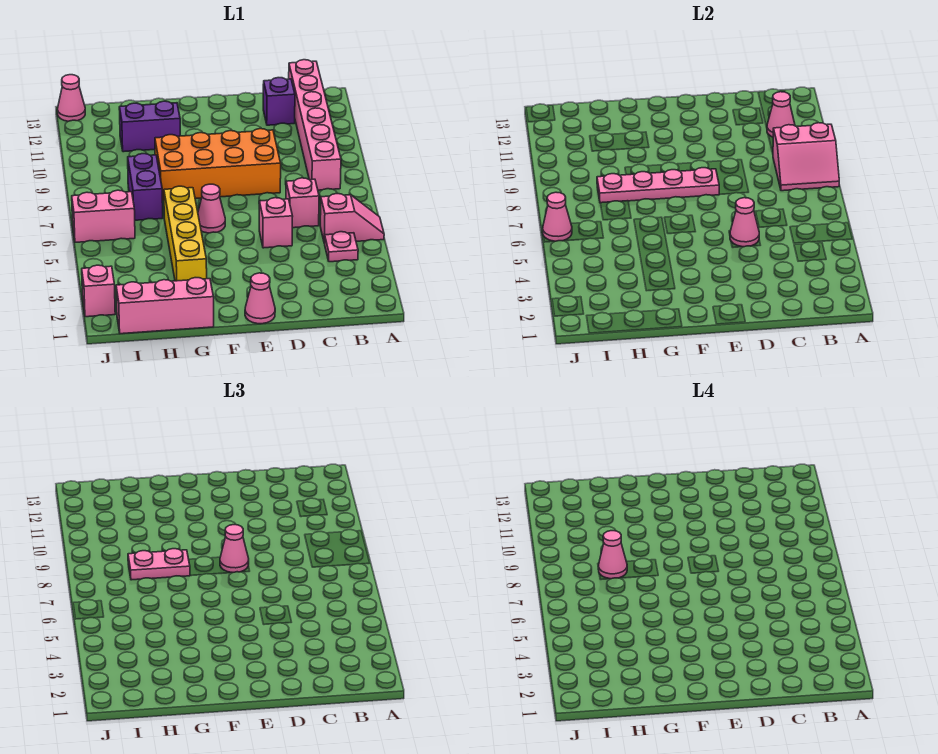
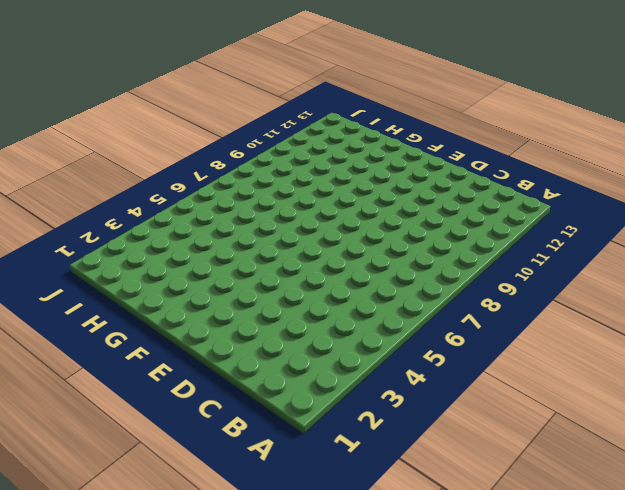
none -> pink slope A5:B5 level 1 top B
none -> pink plate B4 level 1
none -> pink brick B8:B13 level 1

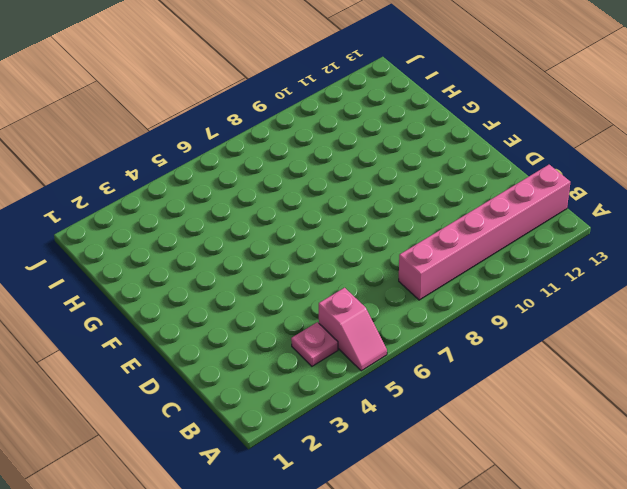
none -> pink brick C6 level 1
none -> purple brick C12 level 1
none -> pink brick D5 level 1

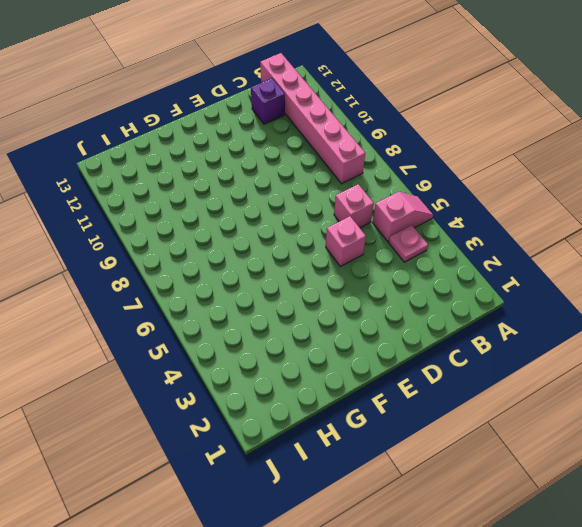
none -> orange brick D8:G9 level 1
none -> pink cone E1 level 1
none -> pink cone F6 level 1

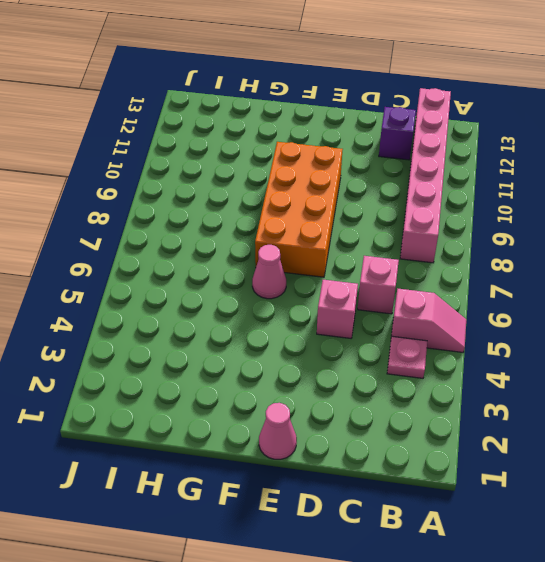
orange brick E7:F10 level 1 -> orange brick D8:G9 level 1
none -> pink brick G1:I1 level 1
none -> yellow brick G3:G6 level 1
none -> purple brick G11:H11 level 1

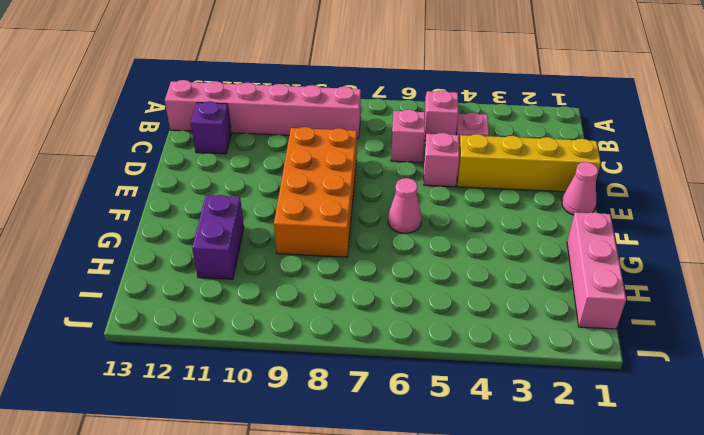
yellow brick D1:D4 level 1 -> yellow brick G3:G6 level 1
none -> purple brick H7:H8 level 1
none -> pink brick I6:J6 level 1
none -> pink brick J2 level 1

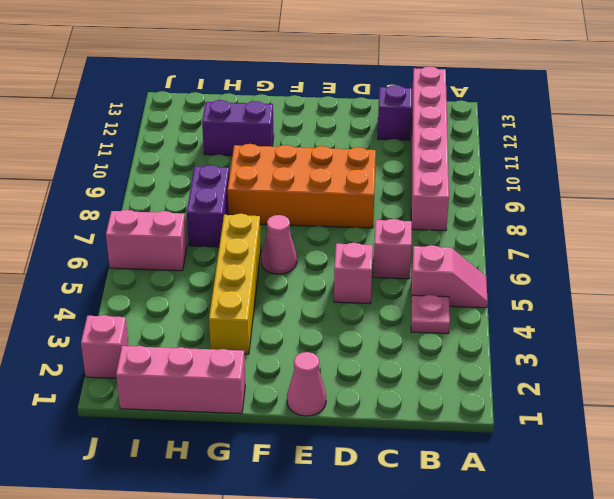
none -> pink cone J13 level 1
none -> pink slope A8:B9 level 2 top 9
none -> pink cone B11 level 2

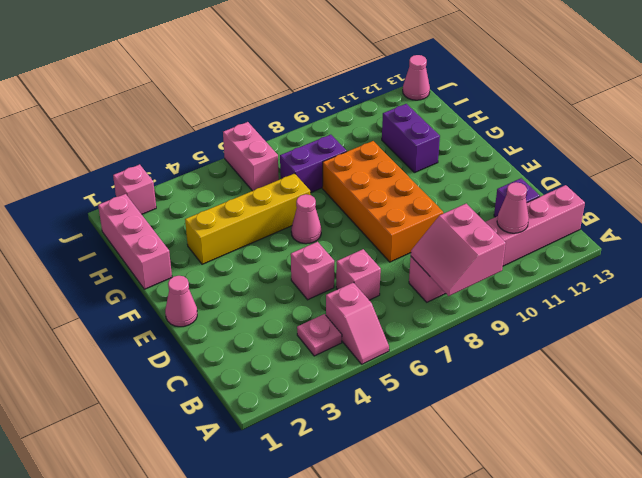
none -> pink cone D5 level 2
none -> pink plate E8:H8 level 2
none -> pink cone J6 level 2

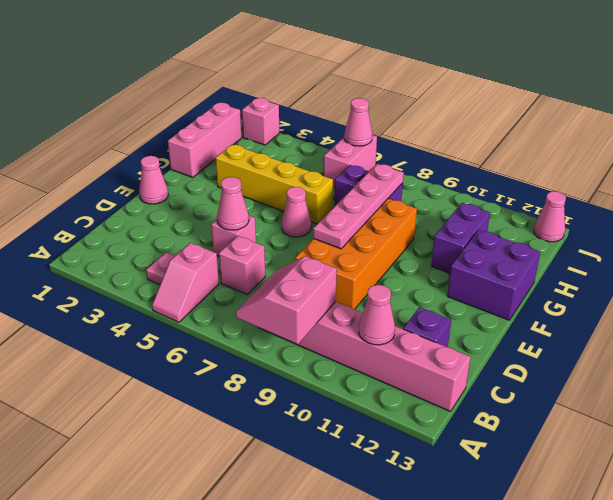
purple brick F12:G13 level 1 -> none
none -> pink cone E8 level 3
none -> pink plate G8:H8 level 3
none -> pink cone H8 level 4

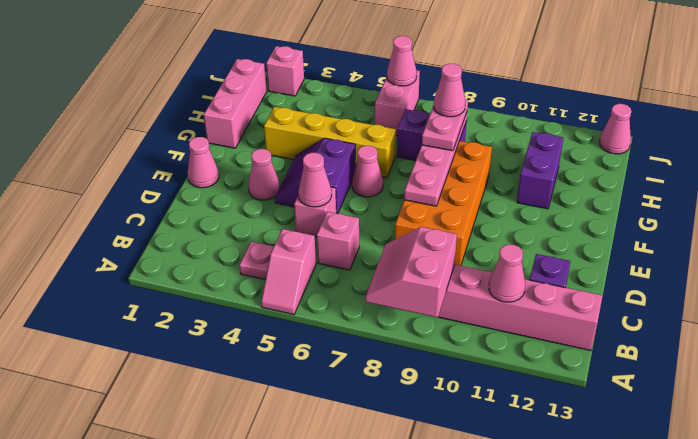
pink cone E3 level 1 -> pink cone E8 level 3
purple slope E4:F5 level 1 top 5 -> none

